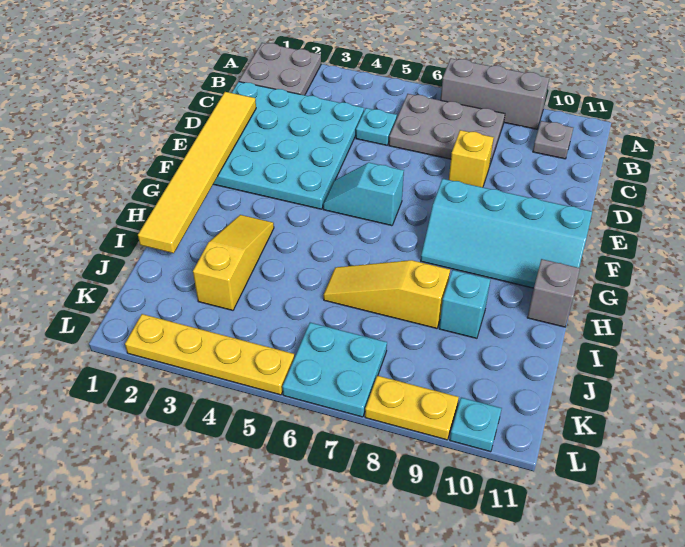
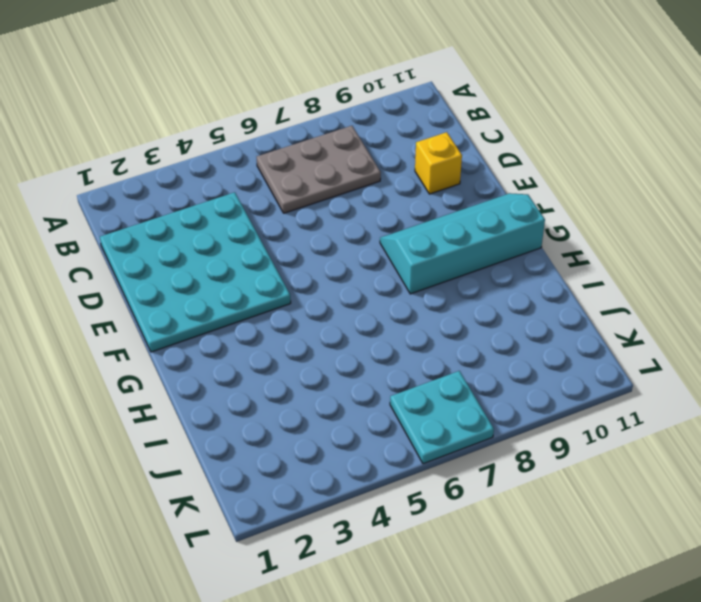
yellow brick D10 level 1 -> yellow brick D8 level 1
cyan slope F8:G11 level 1 top G -> cyan slope F8:G11 level 1 top F
none -> grey plate A1:B2 level 1
none -> grey brick A7:A9 level 1
none -> grey plate B10 level 1

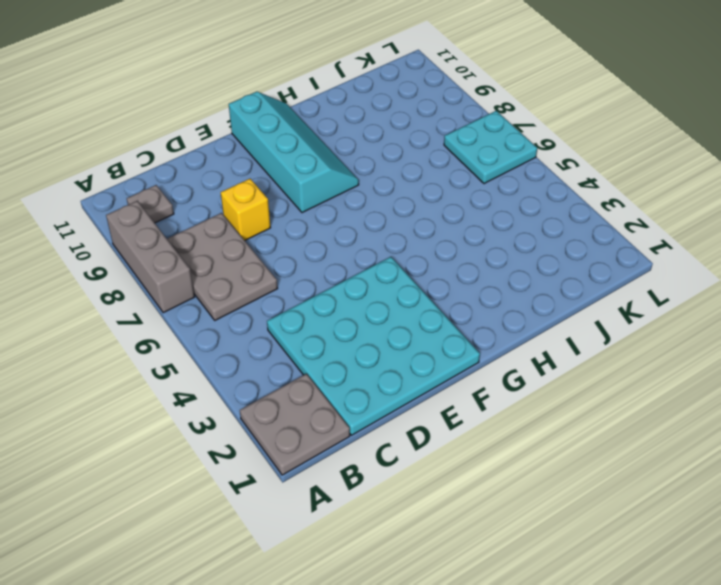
none -> cyan plate C5 level 1
none -> cyan slope F5:F6 level 1 top 6
none -> yellow slope H3:J3 level 1 top J

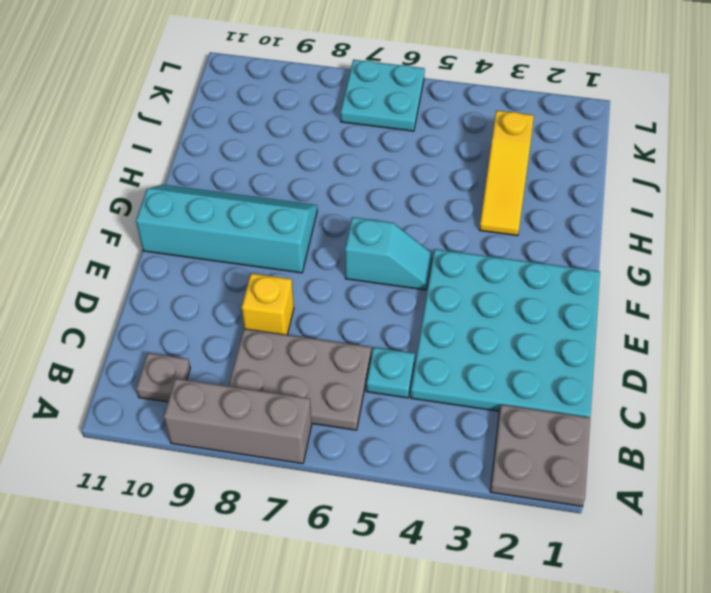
none -> grey brick H11 level 1
none -> yellow slope I6:I8 level 1 top 8
none -> cyan brick I9 level 1

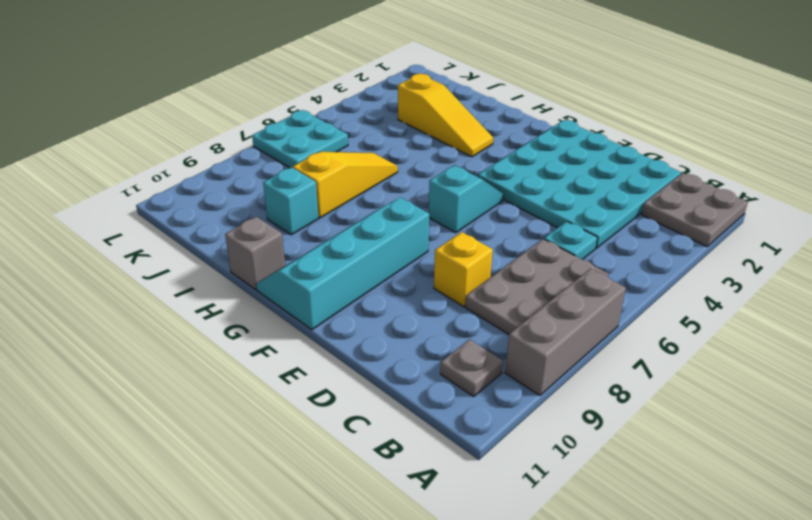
none -> yellow plate L2:L5 level 1
none -> yellow plate L8:L9 level 1
none -> cyan plate L10 level 1

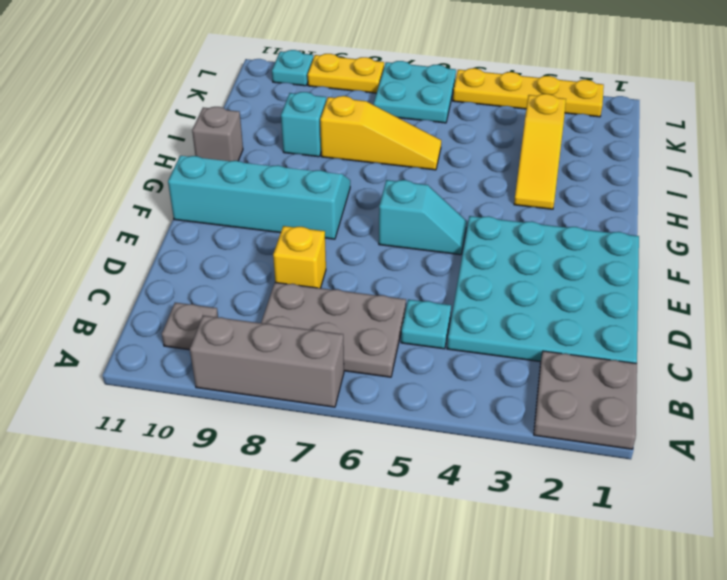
none -> yellow tile D1:I1 level 2

